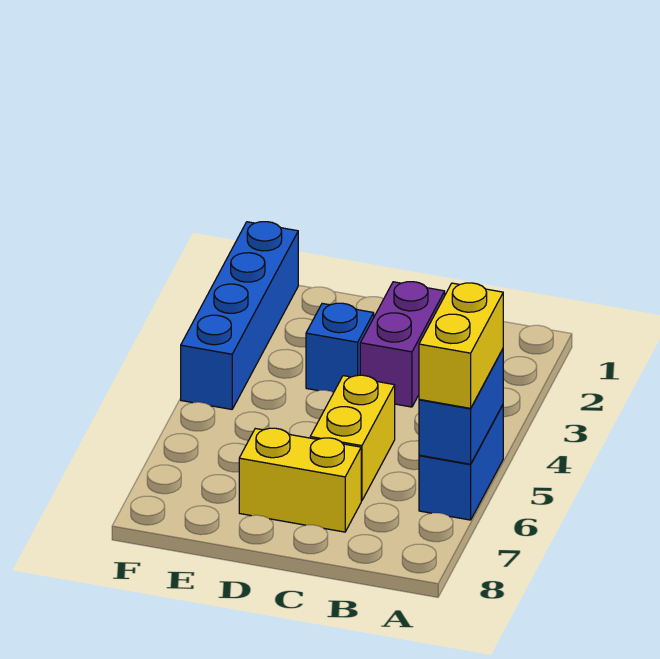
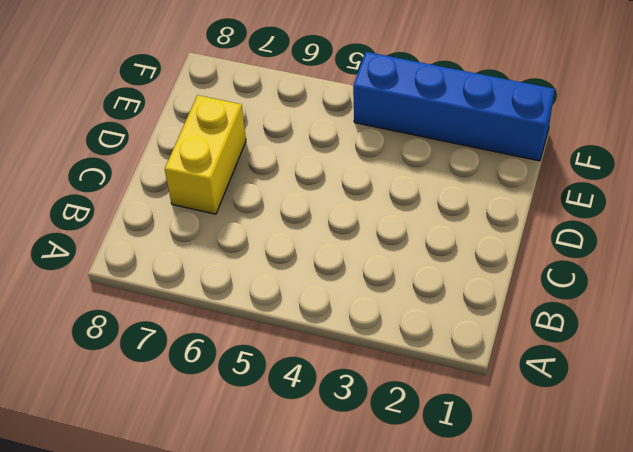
none -> blue brick A5:A6 level 1
none -> purple brick C2:C3 level 1

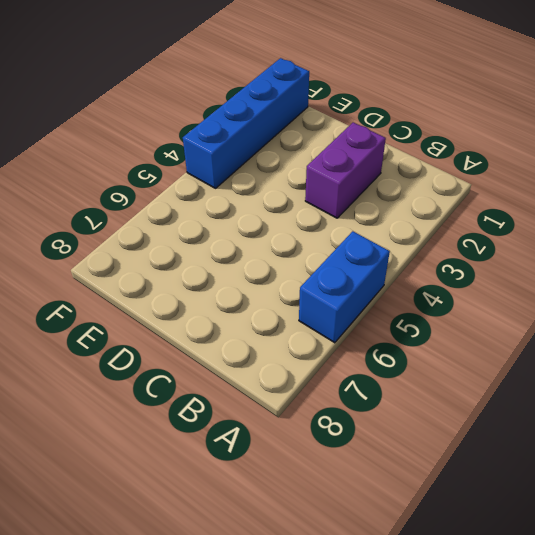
none -> yellow brick C5:C6 level 1
none -> yellow brick C7:D7 level 1

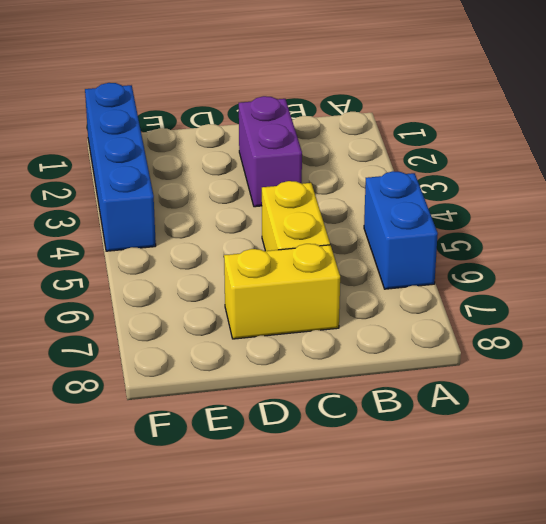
none -> blue brick D3 level 1
none -> blue brick A5:A6 level 2

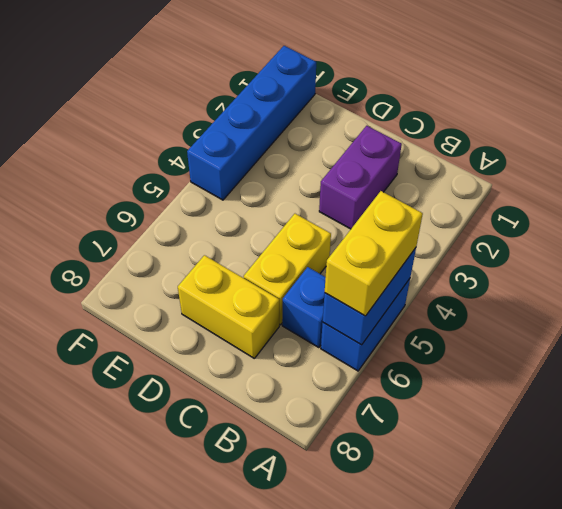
blue brick B6 level 1 -> blue brick D3 level 1

